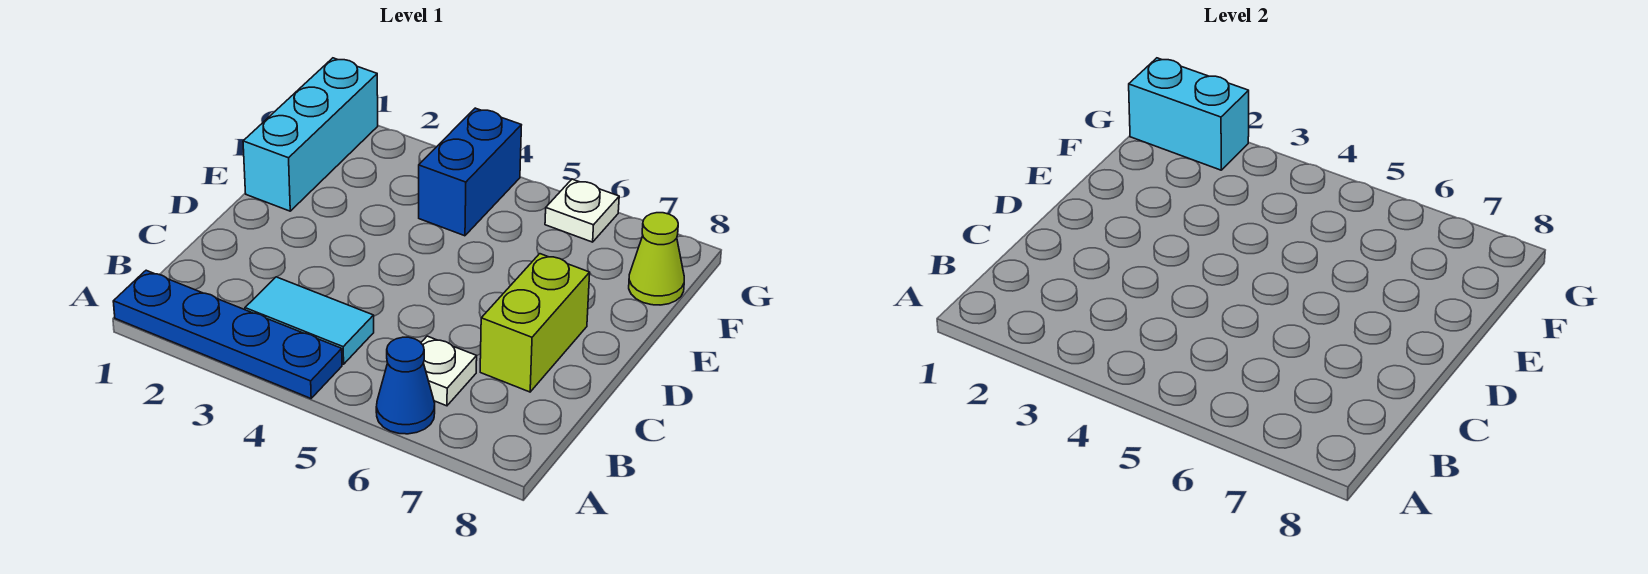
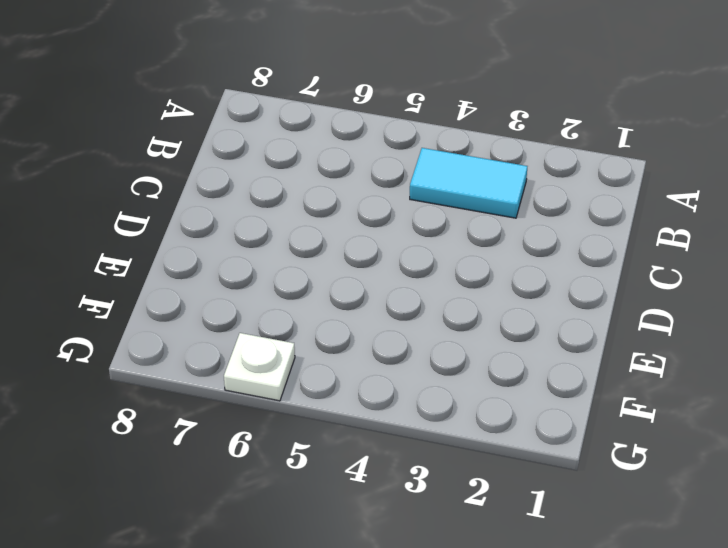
none -> blue plate A1:A4 level 1
none -> blue cone A6 level 1

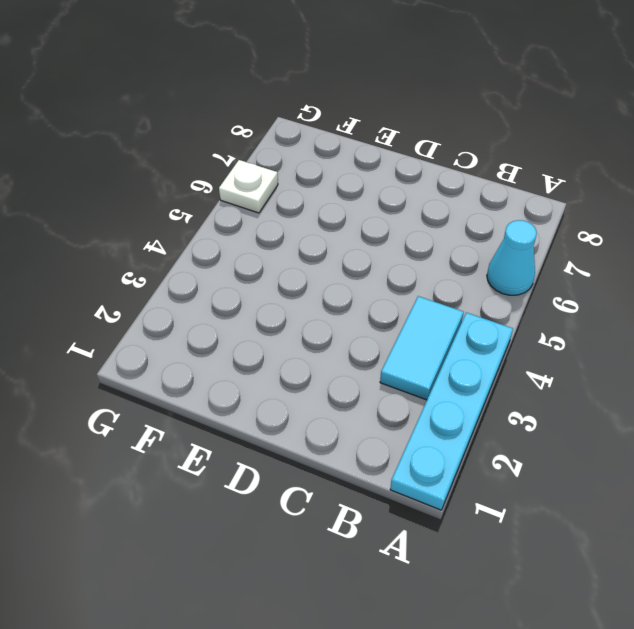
cyan plate A1:A4 level 1 -> blue plate A1:A4 level 1
cyan cone A6 level 1 -> blue cone A6 level 1
none -> white plate B6 level 1
none -> lime brick C7:D7 level 1

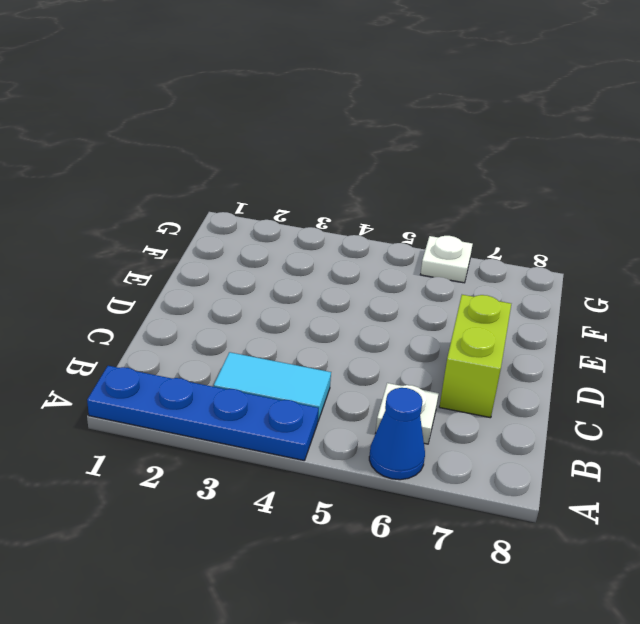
none -> cyan brick E1:G1 level 1
none -> blue brick F4:G4 level 1

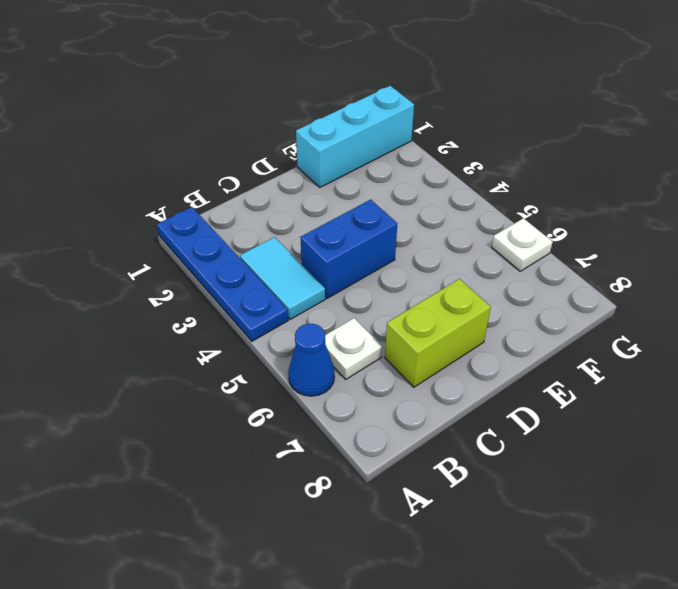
blue brick C4:D4 level 1 -> blue brick F4:G4 level 1
none -> lime cone F8 level 1
none -> cyan brick G1:G2 level 2

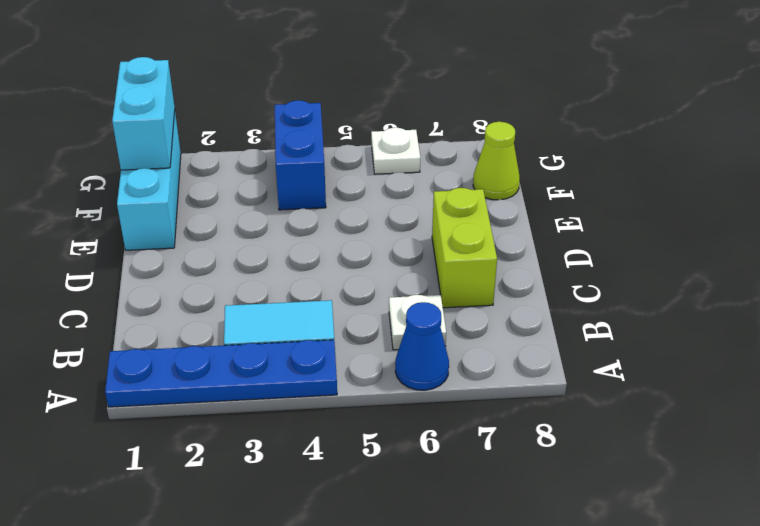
cyan brick F1:G1 level 2 -> cyan brick G1:G2 level 2

